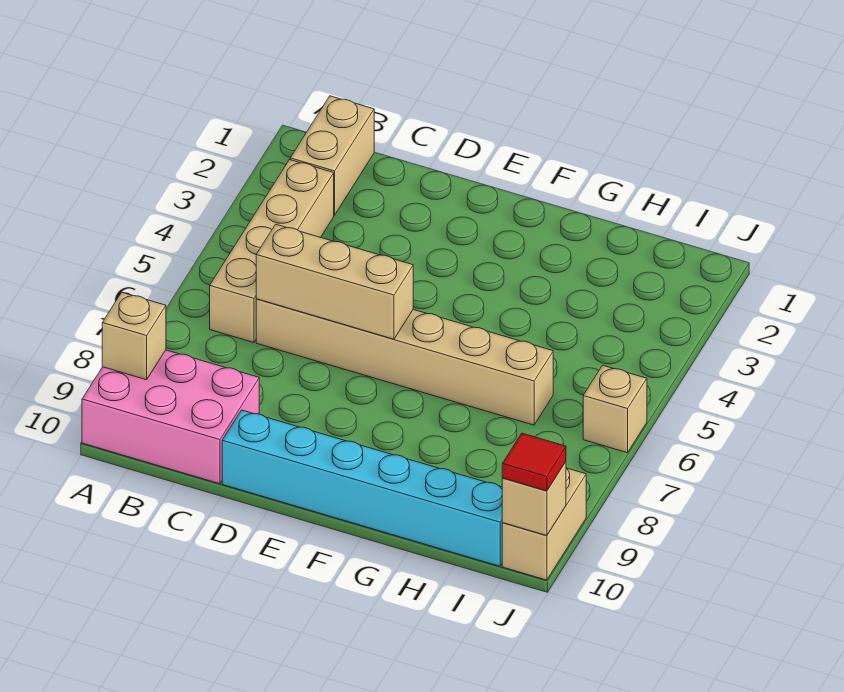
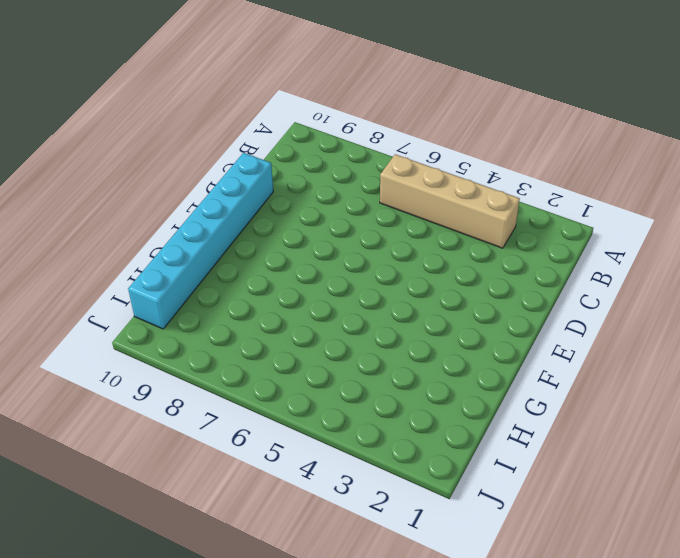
none -> pink brick A9:C10 level 1
none -> tan brick B1:B2 level 1

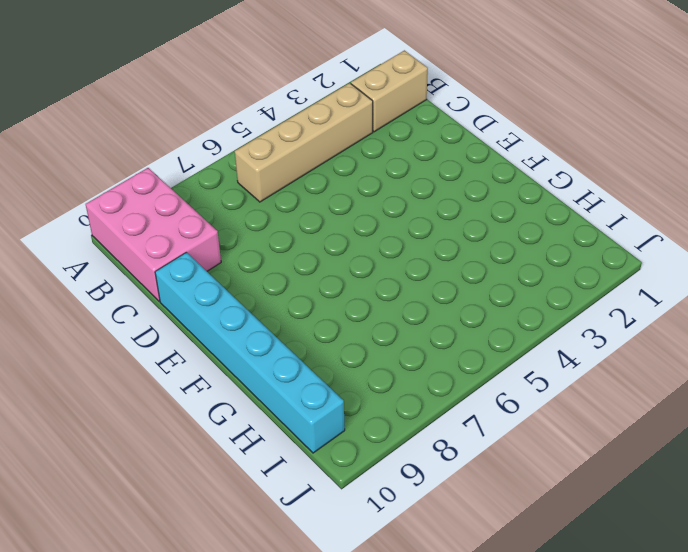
none -> tan brick C6:H6 level 1
none -> tan brick J6 level 1

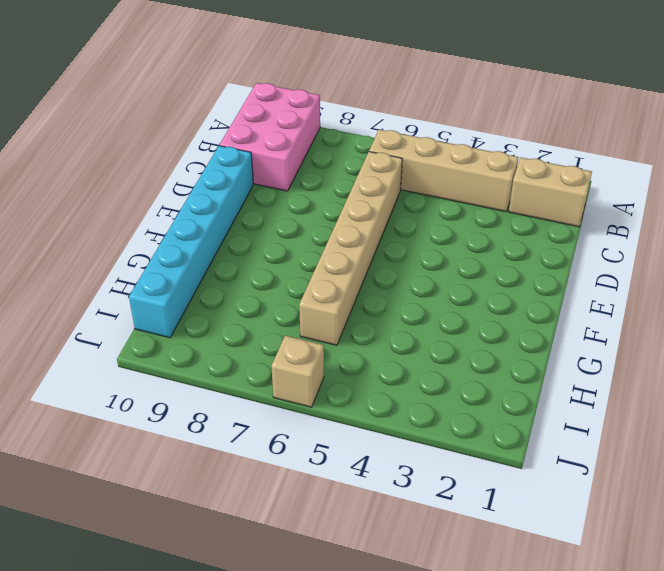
none -> tan brick J9:J10 level 1
none -> tan brick A9 level 2

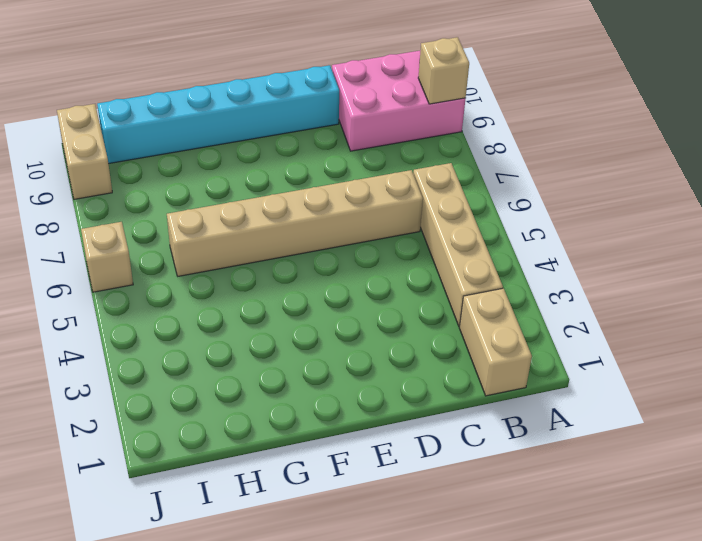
none -> tan brick C6:E6 level 2
none -> tan brick J10 level 2

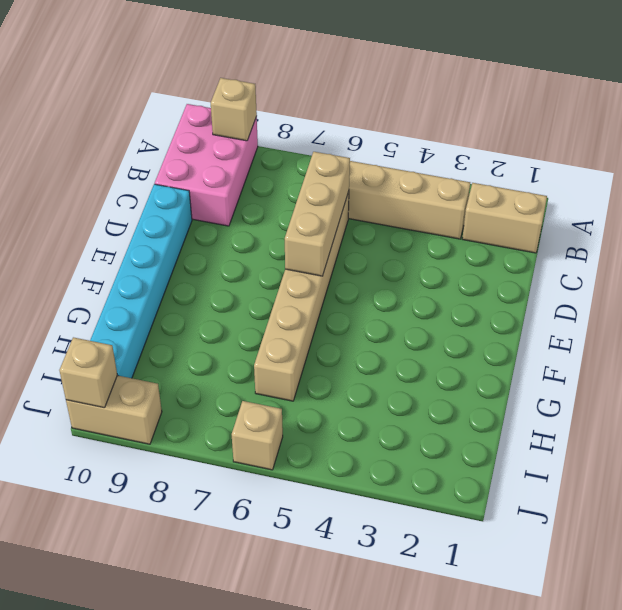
none -> red tile J10 level 3

